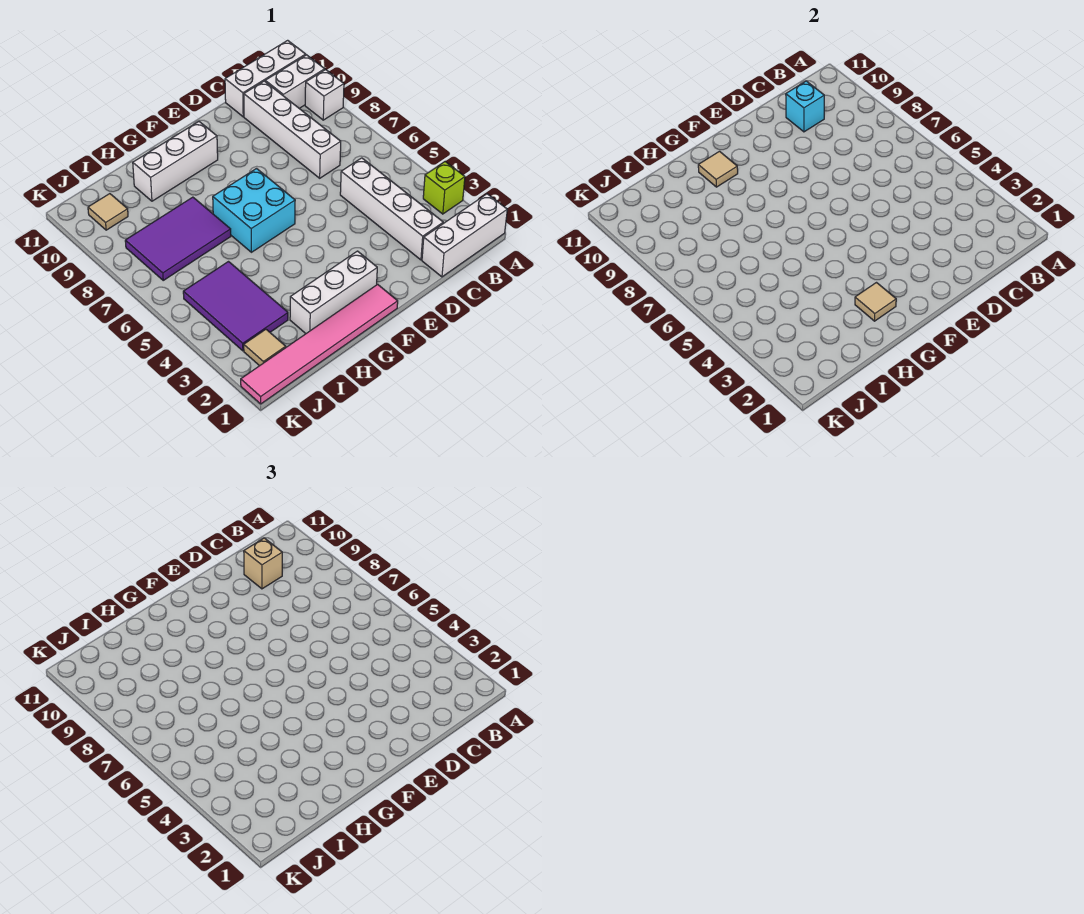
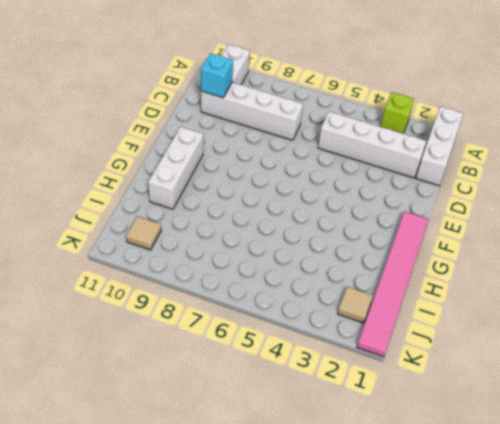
none -> white brick A9 level 1
none -> white brick A11:C11 level 1
none -> white brick F2:H2 level 1

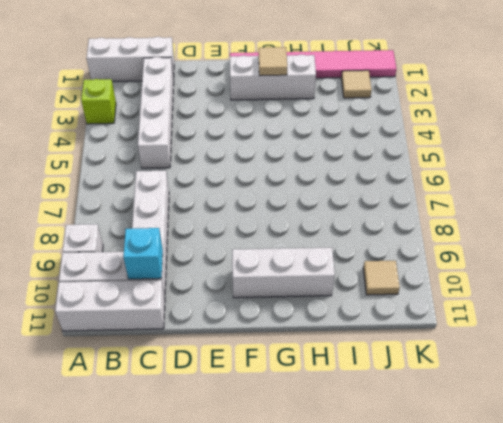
none -> cyan brick F6:G7 level 1
none -> purple tile H7:J8 level 1
none -> purple tile I3:J5 level 1

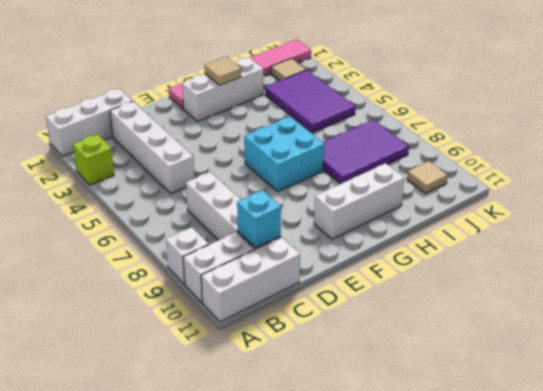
none -> tan tile G10 level 2
none -> tan brick C10 level 3

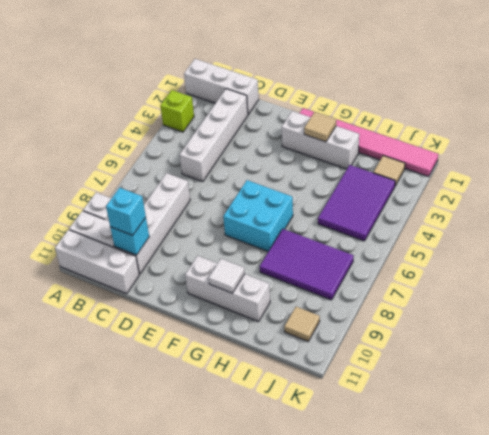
cyan brick C10 level 3 -> tan brick C10 level 3
white tile G10 level 2 -> tan tile G10 level 2

